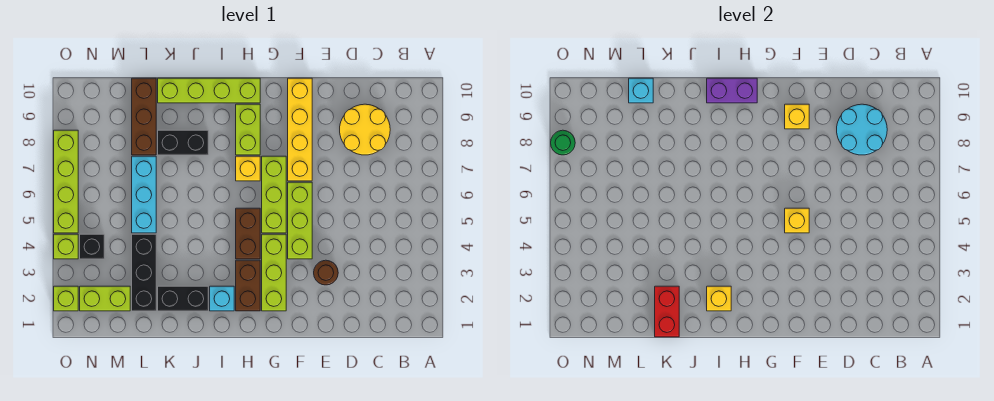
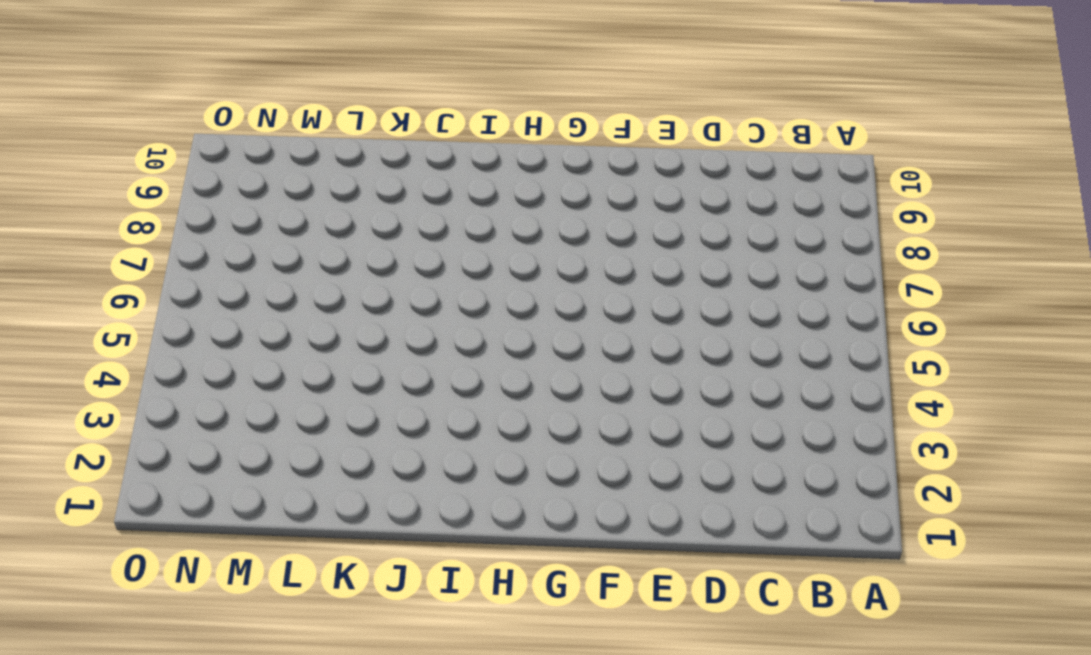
none -> yellow round brick C8:D9 level 1
none -> brown round brick E3 level 1
none -> lime brick F4:F6 level 1
none -> yellow brick F7:F10 level 1

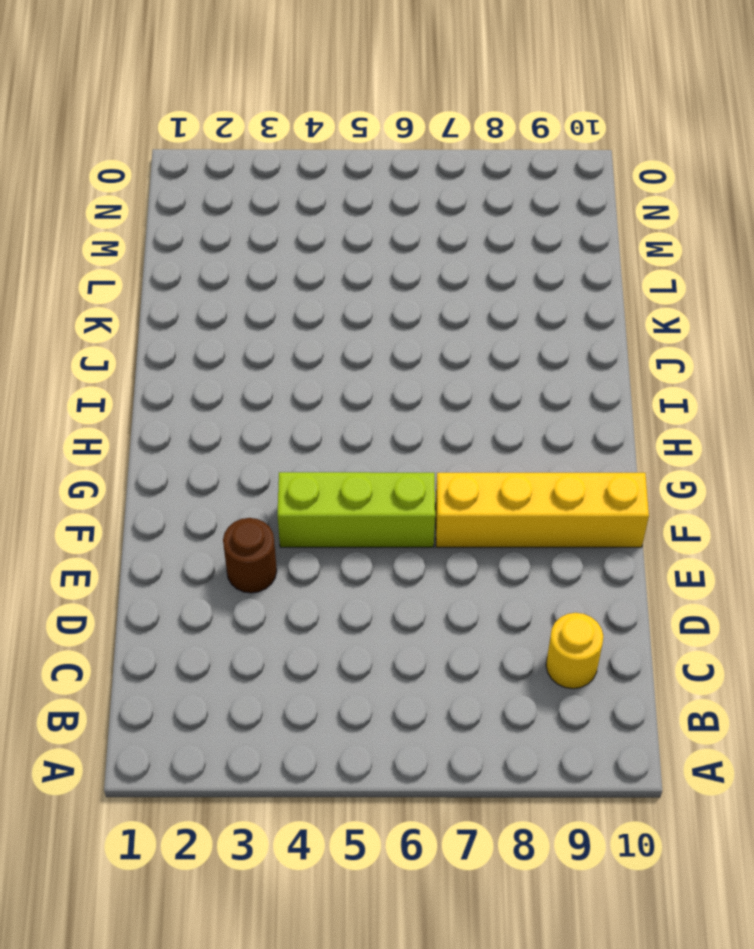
yellow round brick C9 level 1 -> yellow round brick C8:D9 level 1
none -> lime brick G2:G4 level 1
none -> lime brick G5:G7 level 1
none -> brown brick H2:H3 level 1
none -> brown brick H4:H5 level 1

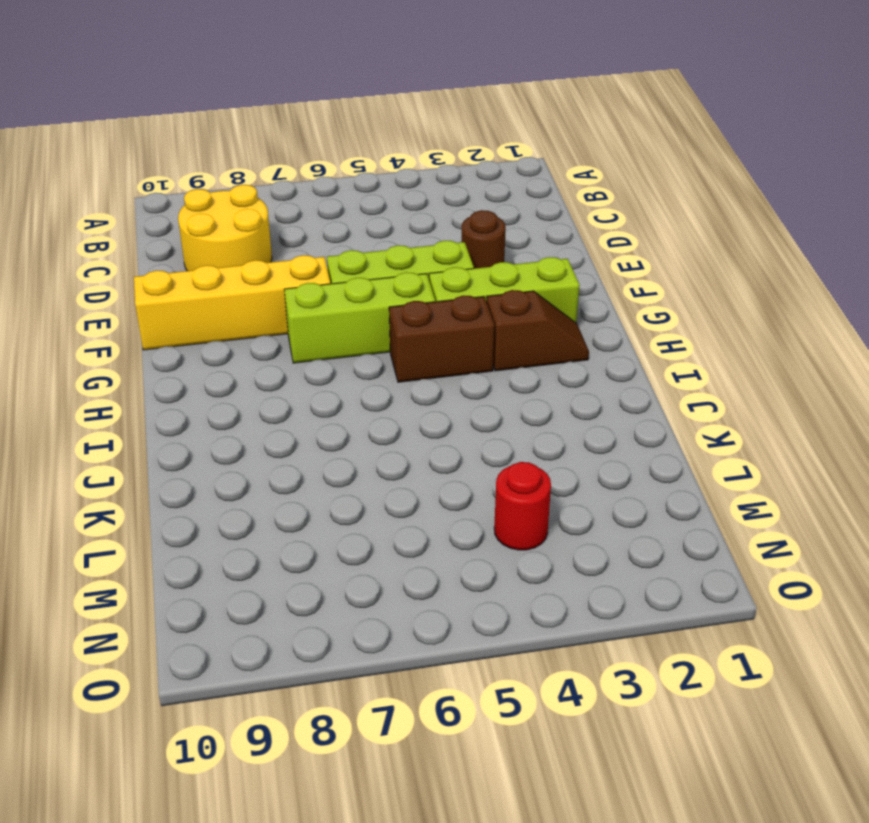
brown slope H2:H3 level 1 top 3 -> brown brick H2:H3 level 1
red round brick M4 level 1 -> none
none -> yellow brick H7 level 1
none -> lime brick H8:H9 level 1
none -> lime brick H10:K10 level 1
none -> cyan brick I2 level 1

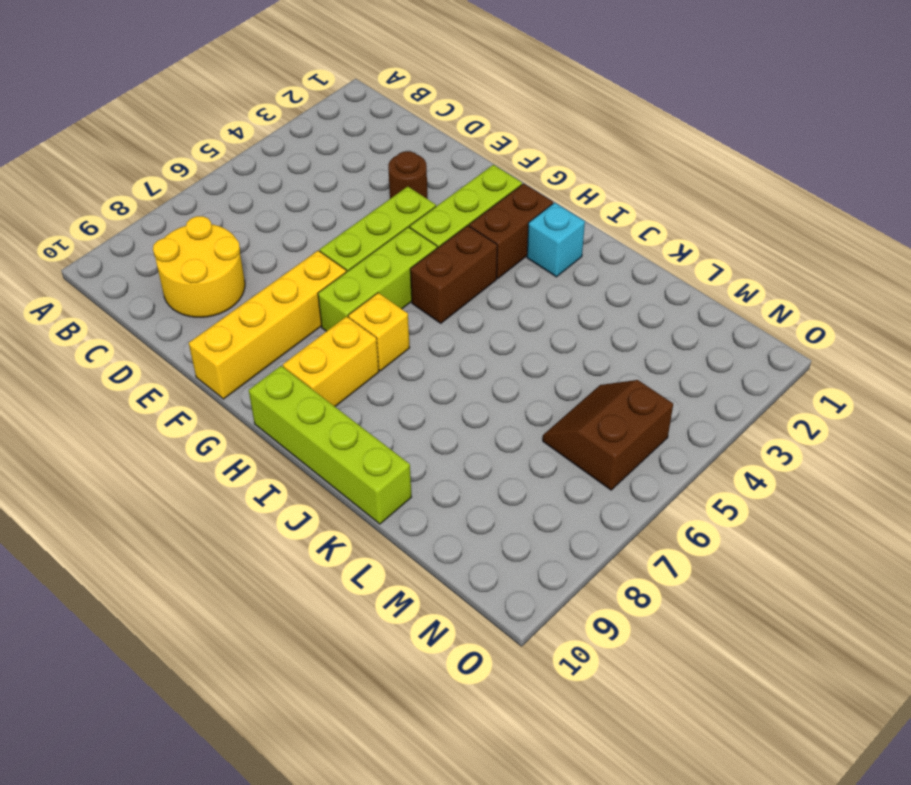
yellow brick H8:H9 level 1 -> lime brick H8:H9 level 1
brown slope M5:N6 level 1 top N -> none
none -> black brick J2:K2 level 1
none -> black brick J8:K8 level 1
none -> black brick L2:L4 level 1
none -> cyan brick L5:L7 level 1

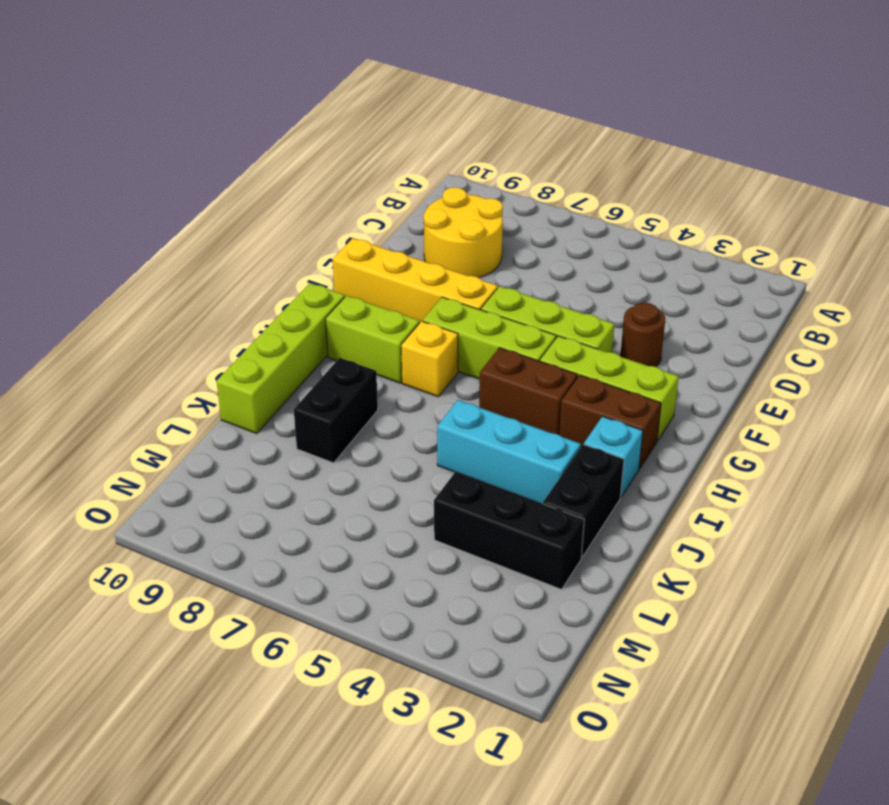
cyan brick J3:J5 level 1 -> cyan brick L5:L7 level 1
none -> brown brick L8:L10 level 1
none -> lime brick M2:N2 level 1
none -> black brick N4 level 1
none -> lime brick O2 level 1

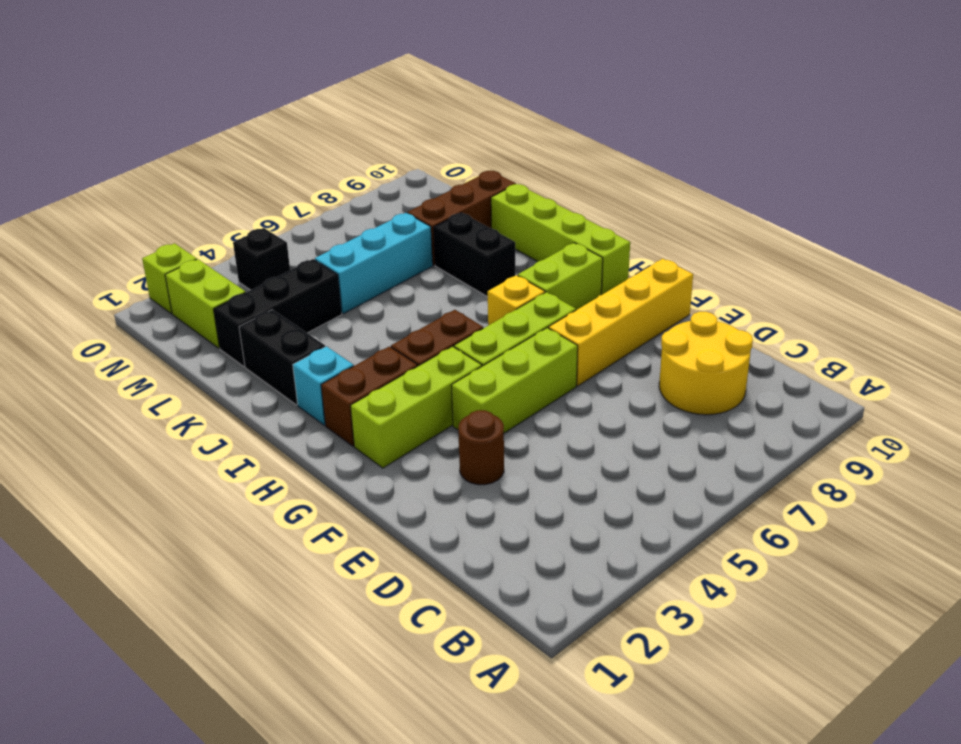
none -> lime brick O4 level 1
none -> lime brick O5:O8 level 1
none -> cyan round brick C8:D9 level 2
none -> yellow brick F5 level 2

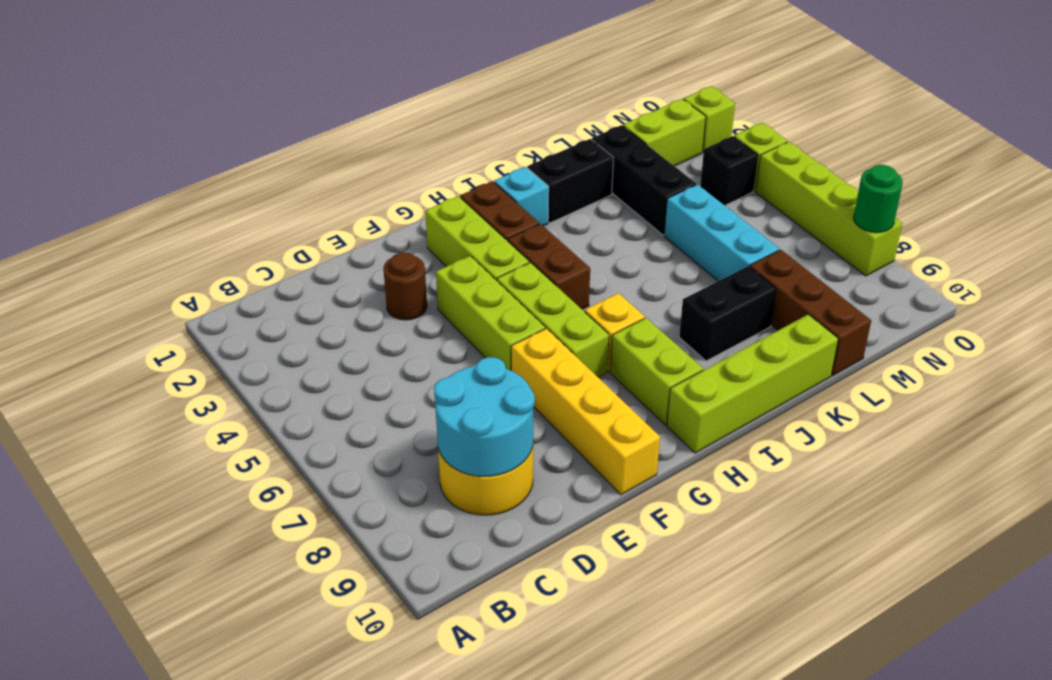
none -> yellow brick F5 level 2
none -> yellow brick F9 level 2
none -> purple brick H10:I10 level 2
none -> yellow brick I2 level 2

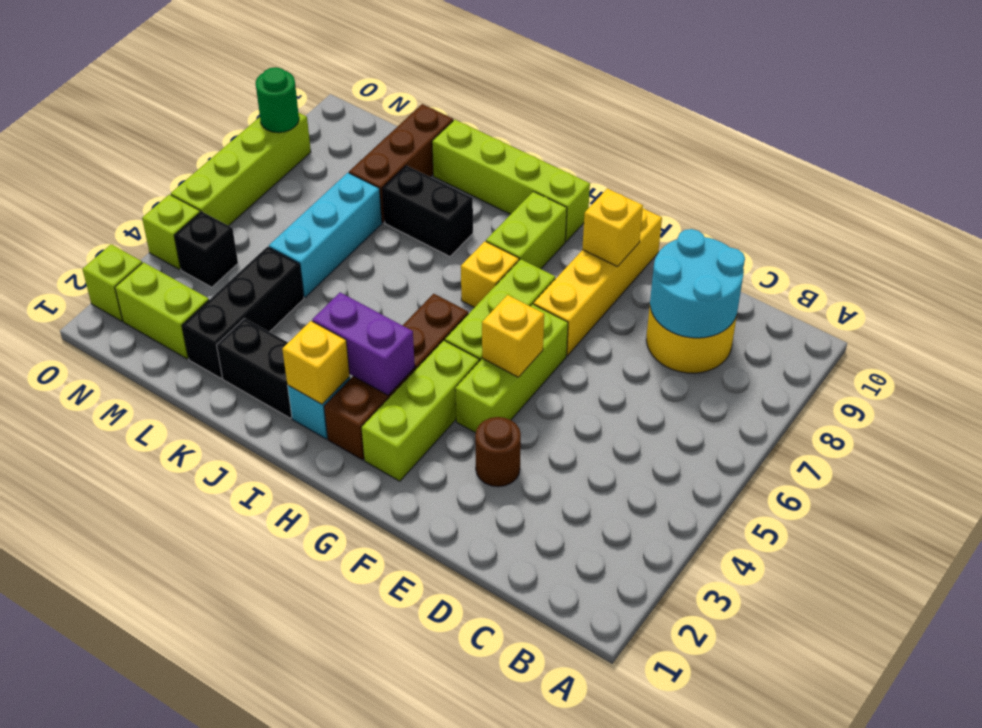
purple brick H3:I3 level 2 -> purple brick H10:I10 level 2
none -> red brick K1:K2 level 2
none -> cyan brick L10 level 2

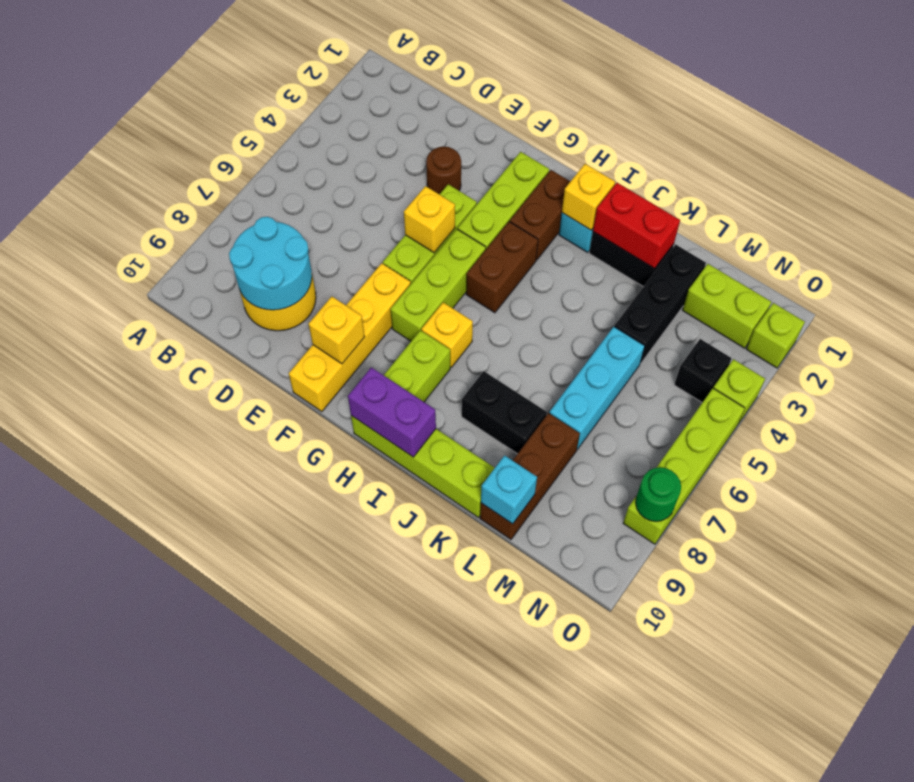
red brick J2:K2 level 2 -> red brick K1:K2 level 2

